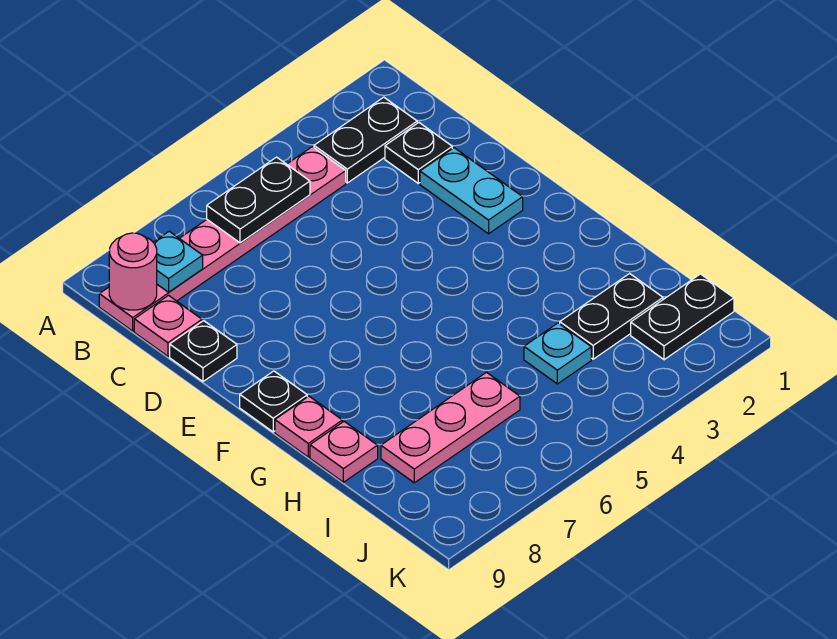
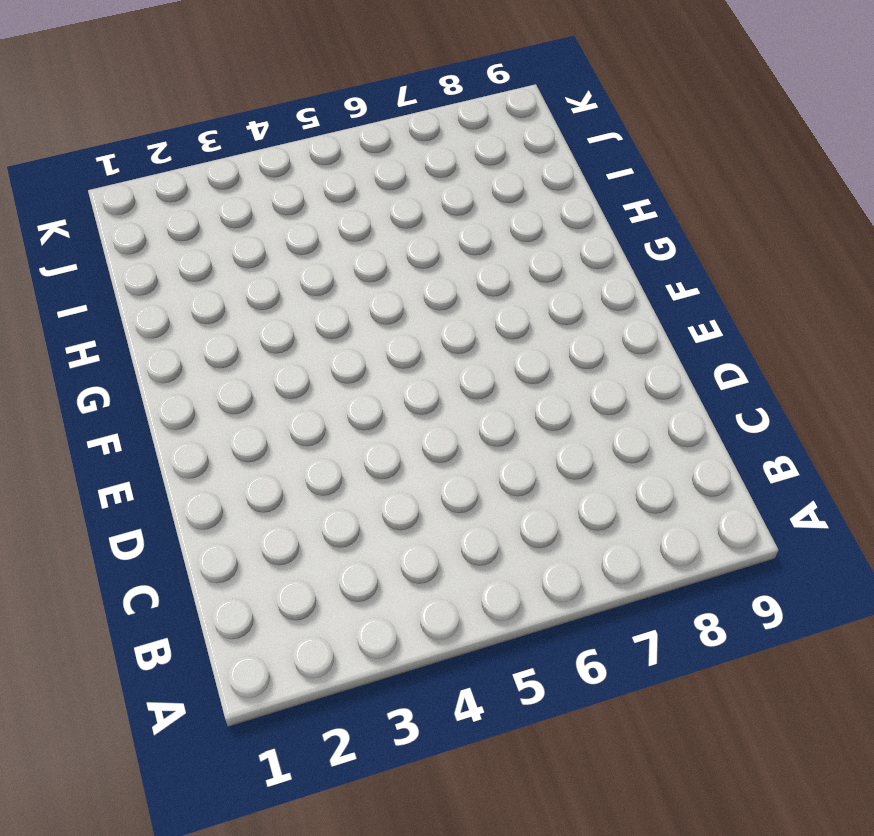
none -> black plate B2:B3 level 1
none -> pink plate B4:B9 level 1
none -> black plate C2 level 1

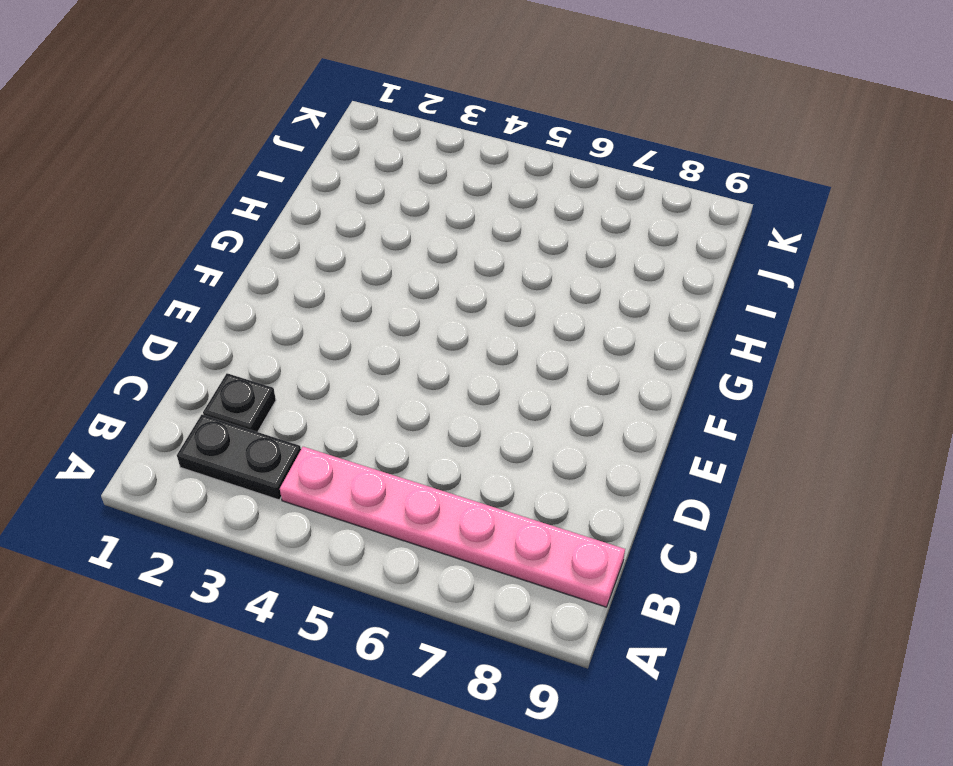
none -> pink plate C9 level 1
none -> cyan plate D2:E2 level 1
none -> black plate D9 level 1

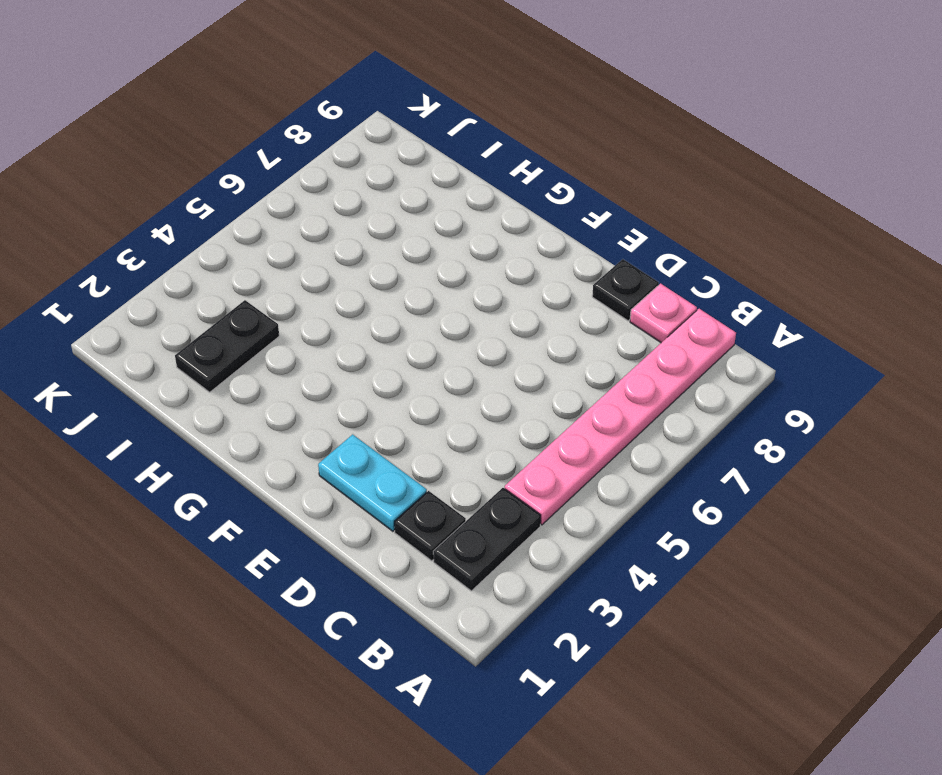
none -> black plate F9 level 1
none -> pink plate G9 level 1
none -> pink plate H9 level 1

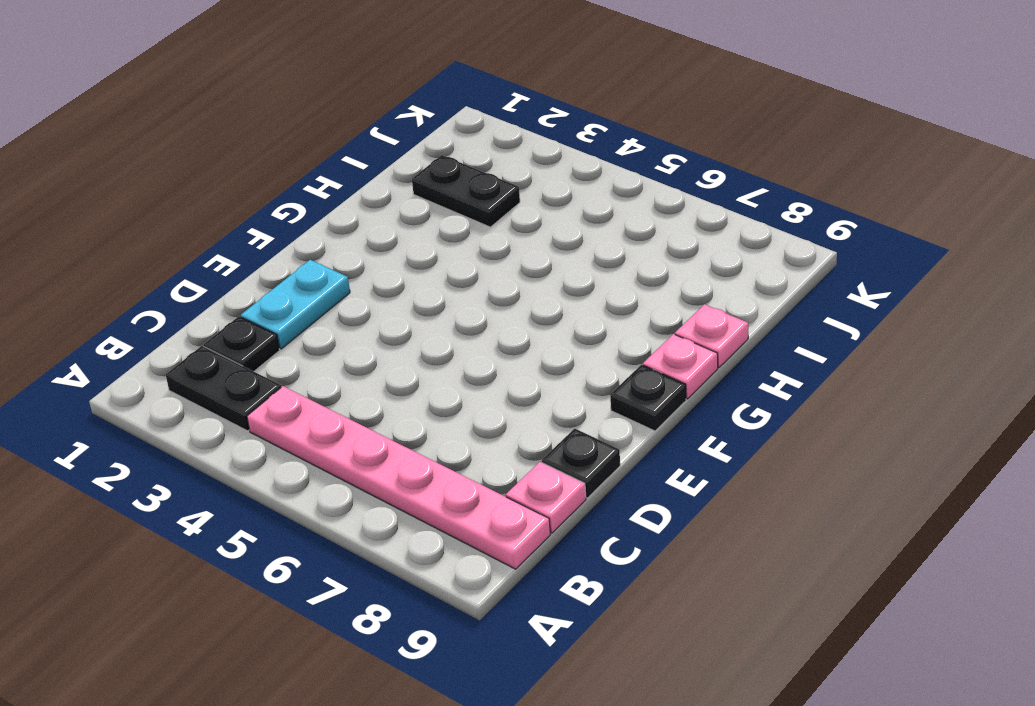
none -> cyan plate I4 level 1
none -> pink plate I6:I8 level 1
none -> black plate J1:J2 level 1

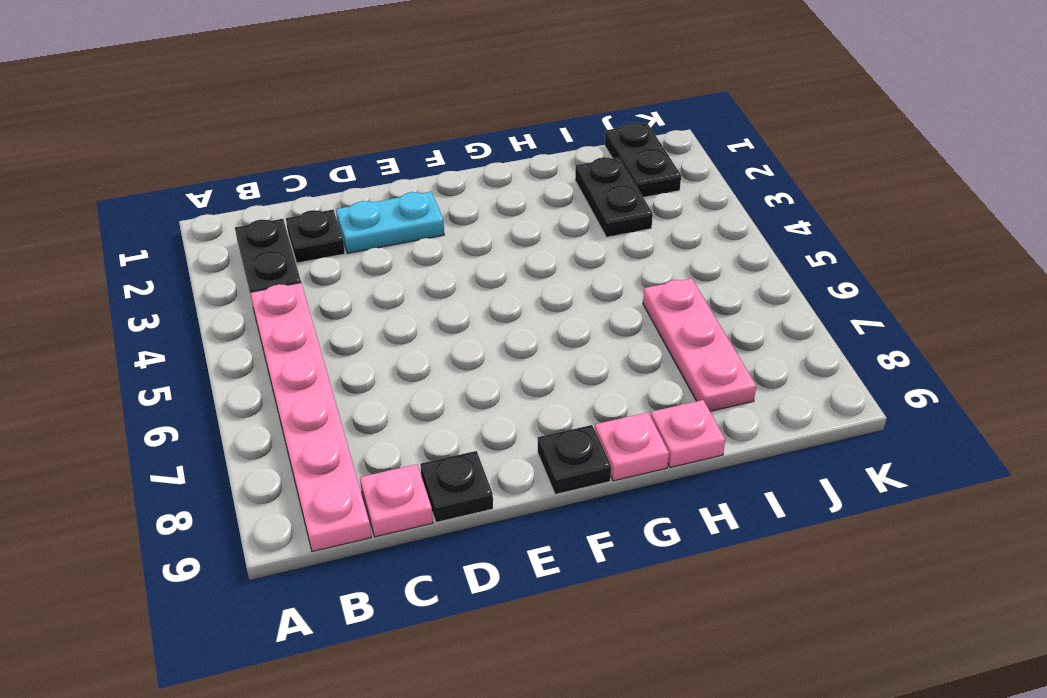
none -> cyan plate I4 level 1
none -> black plate B5:B6 level 2
none -> cyan plate B8 level 2

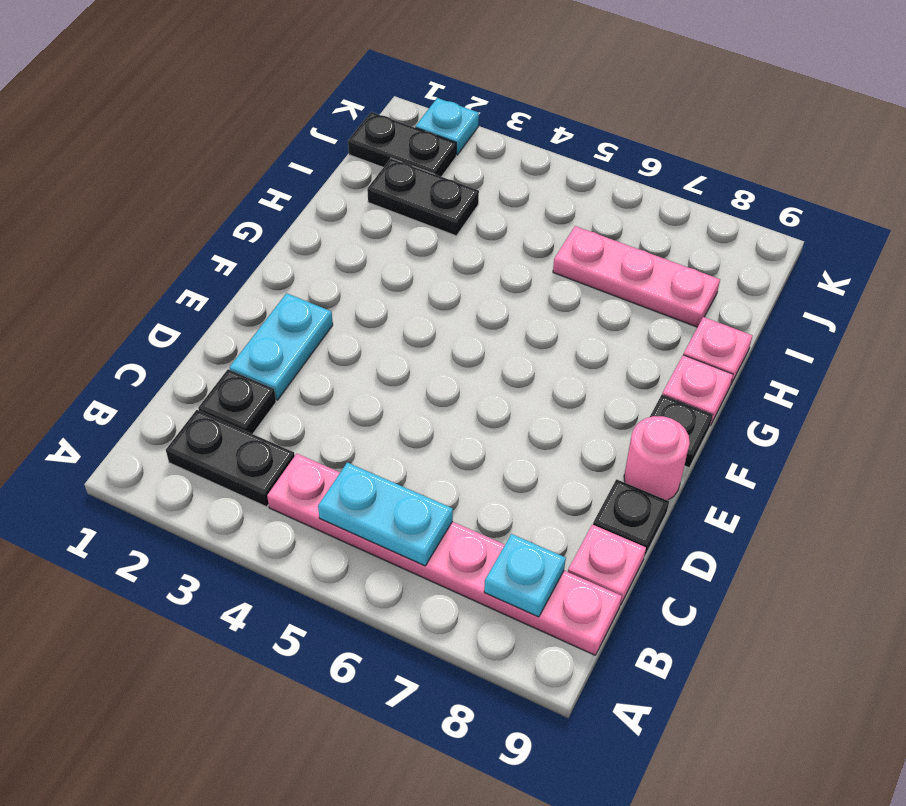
cyan plate B5:B6 level 2 -> black plate B5:B6 level 2
pink round brick E9 level 1 -> pink round brick B9 level 2
cyan plate K2 level 1 -> cyan plate I4 level 1

